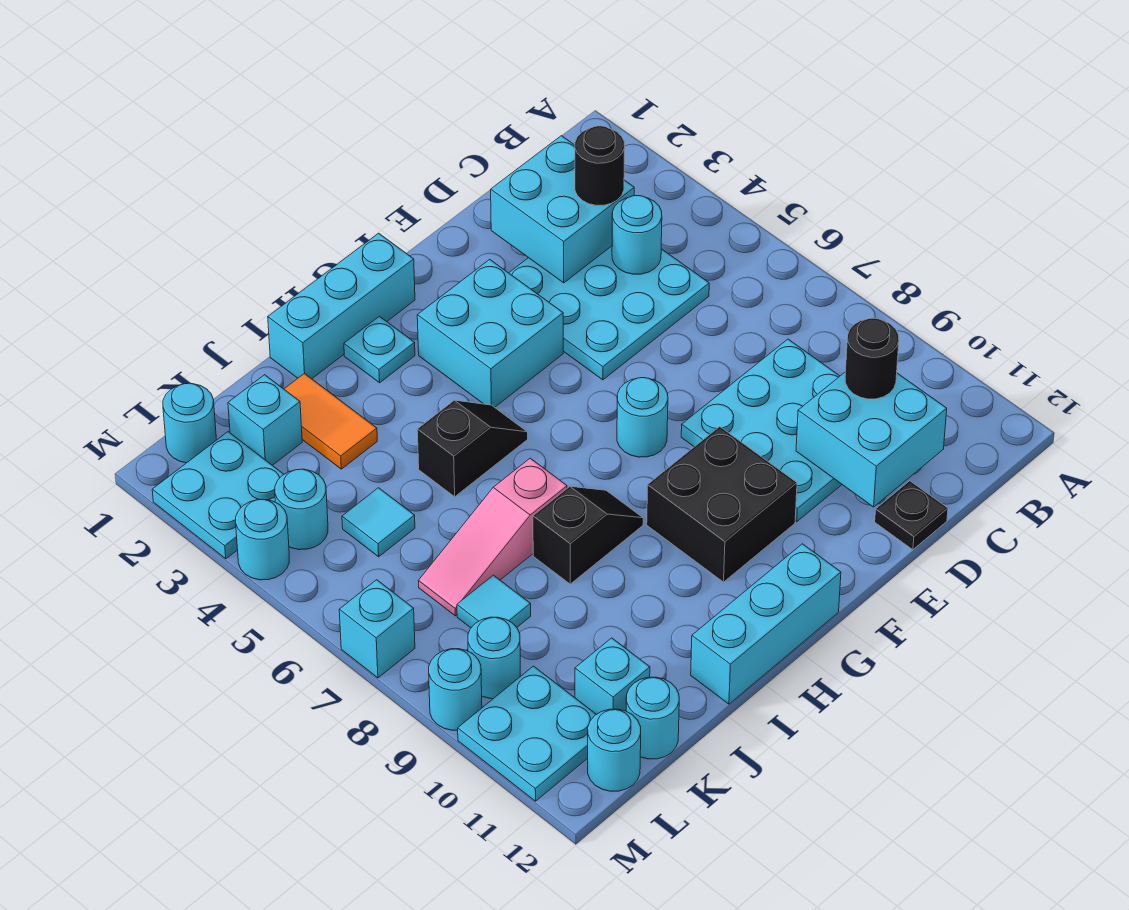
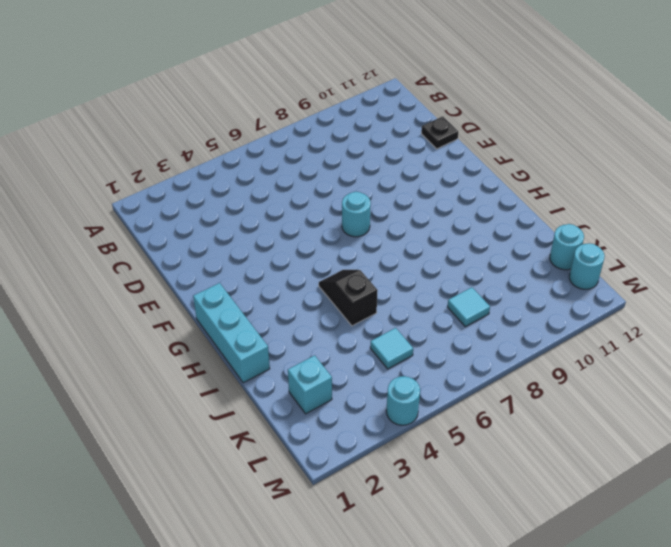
none -> cyan plate C3:E5 level 1
none -> cyan plate C8:E10 level 1
none -> cyan brick F3:G4 level 1
none -> black brick F9:G10 level 1

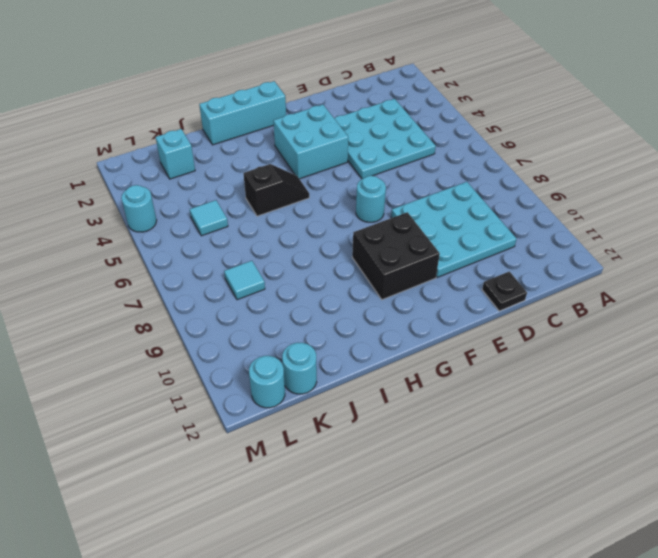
none -> cyan brick G12:I12 level 1
none -> cyan plate H2 level 1
none -> black slope H8:I8 level 1 top I
none -> pink slope I7:K7 level 1 top I

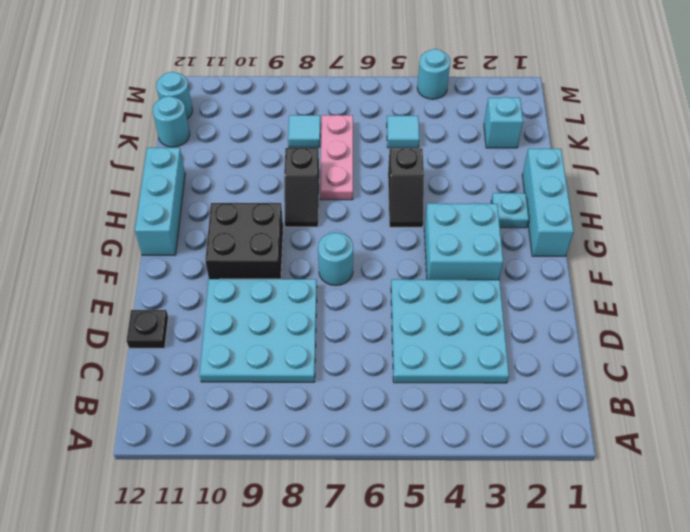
pink plate I7:K7 level 1 -> pink slope I7:K7 level 1 top I
none -> orange tile J2:J3 level 1
none -> cyan brick K11 level 1
none -> cyan round brick L1 level 1
none -> cyan plate L2:M3 level 1

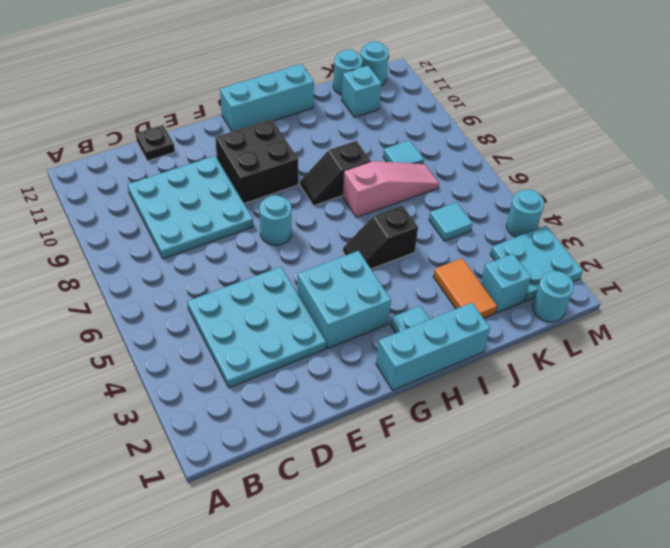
none -> cyan round brick L4 level 1
none -> cyan round brick L9 level 1
none -> cyan plate L10:M11 level 1
none -> cyan brick M7 level 1

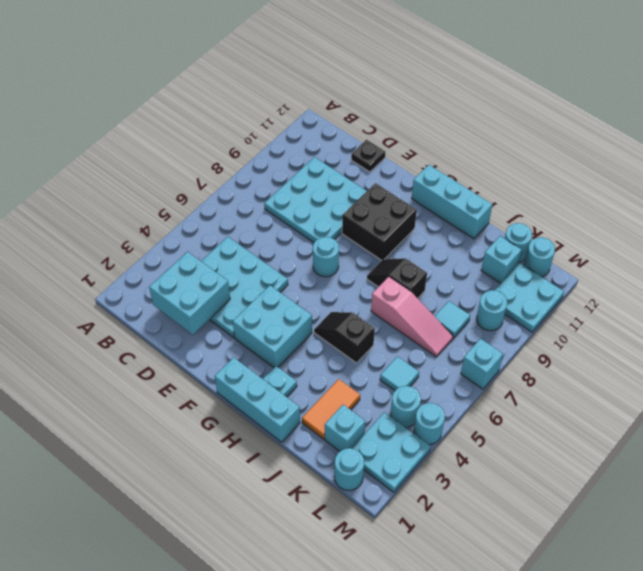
none -> cyan round brick M9 level 1
none -> cyan round brick C4 level 2
none -> cyan brick C10:D11 level 2
none -> black round brick C3 level 3

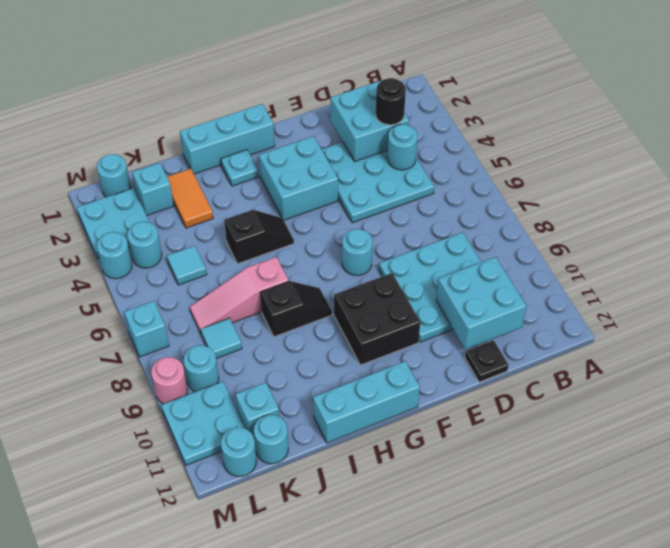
pink round brick M9 level 1 -> cyan round brick M9 level 1
none -> black round brick C10 level 3

